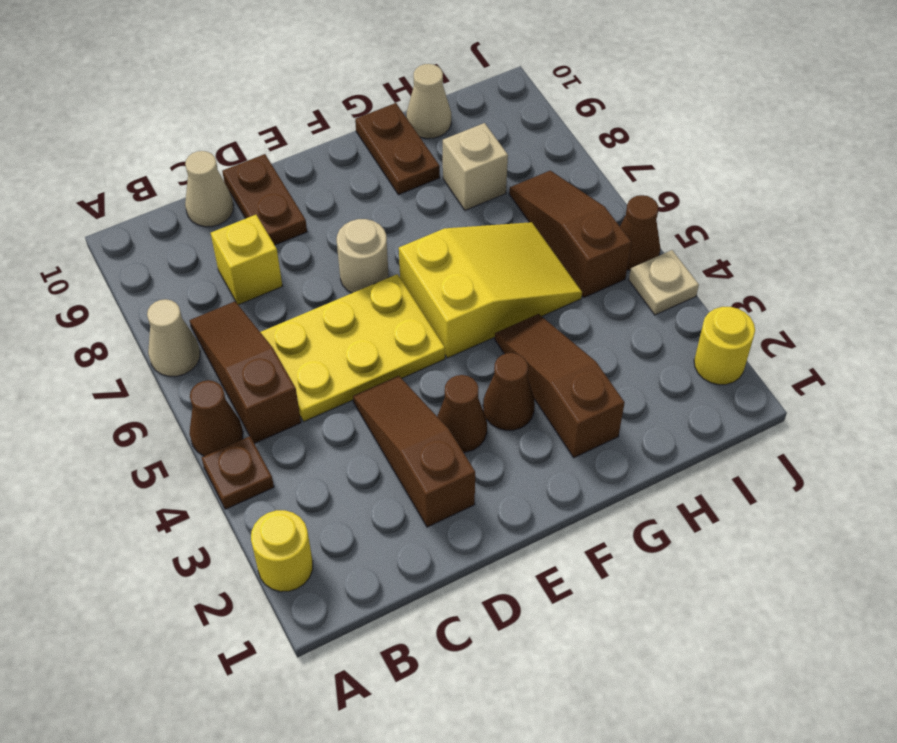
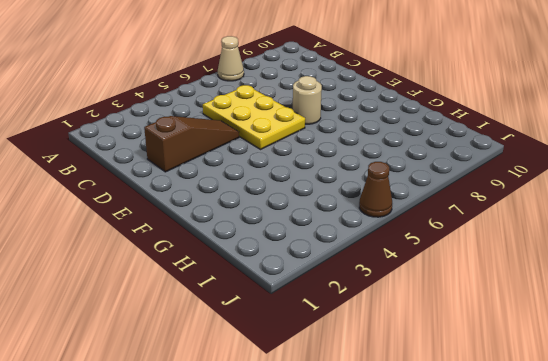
none -> yellow round brick A2 level 1
none -> brown plate A4 level 1
none -> brown cone A5 level 1

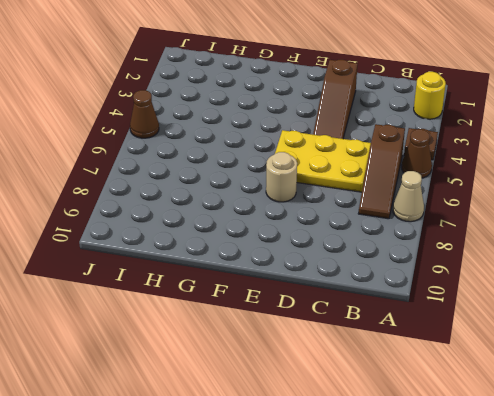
none -> yellow brick C8 level 1
none -> tan cone C10 level 1
none -> brown plate D9:D10 level 1

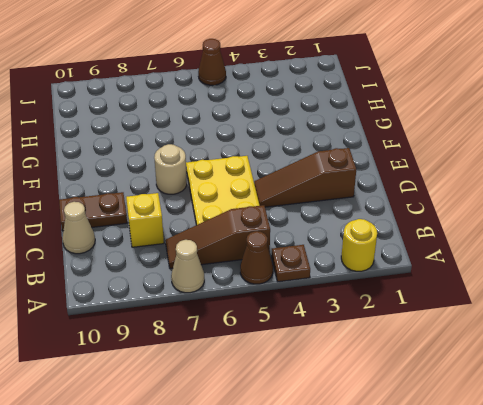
none -> brown cone E3 level 1
none -> brown cone F3 level 1
none -> yellow slope F5:H6 level 1 top F

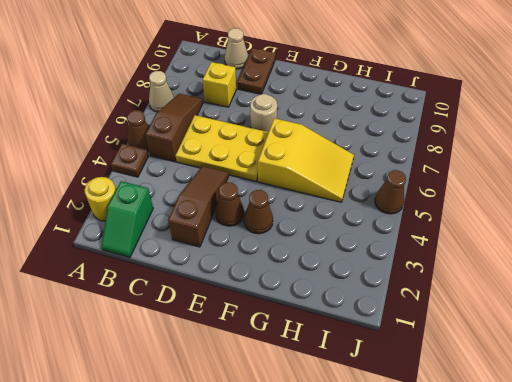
green slope B1:B2 level 1 top 2 -> none
none -> brown slope G2:G4 level 1 top 2
none -> brown plate G9:G10 level 1
none -> tan brick H8 level 1

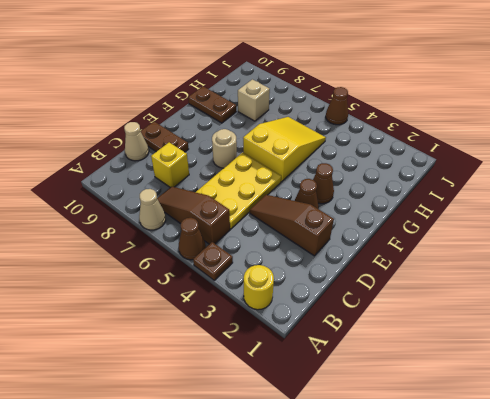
none -> brown slope G2:G4 level 1 top 2
none -> tan cone H10 level 1
none -> brown slope I5:I7 level 1 top 5

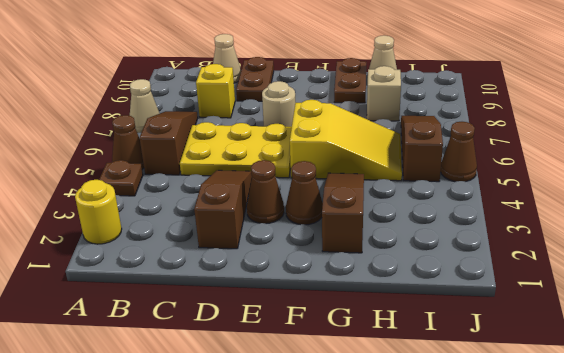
none -> yellow round brick J2 level 1
none -> tan plate J4 level 1

